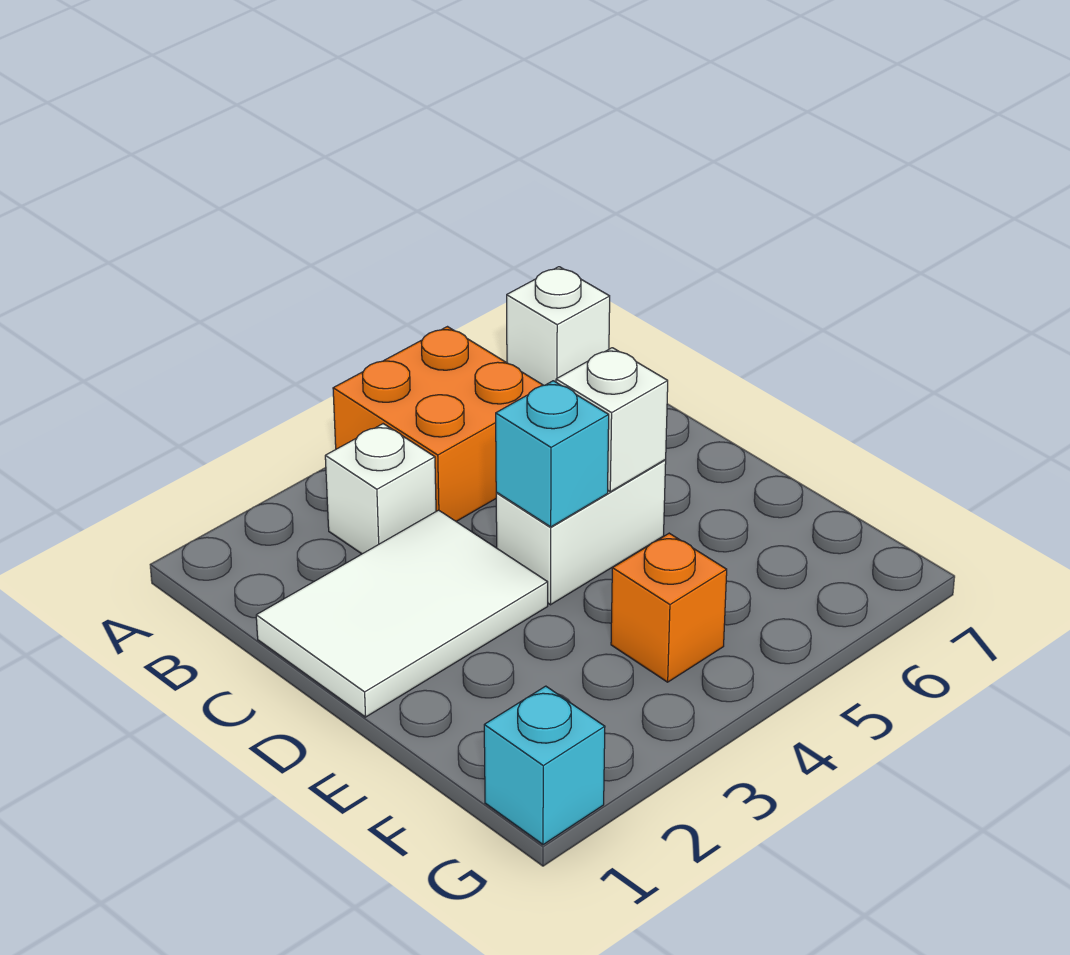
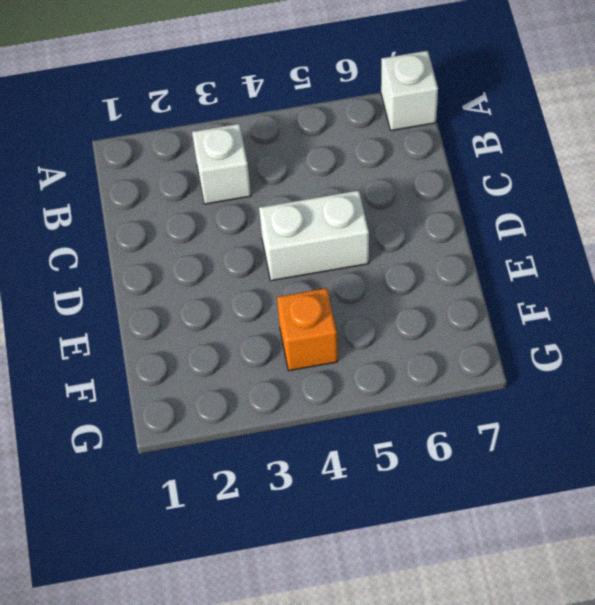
none -> orange brick A4:B5 level 1
none -> white tile C1:D3 level 1

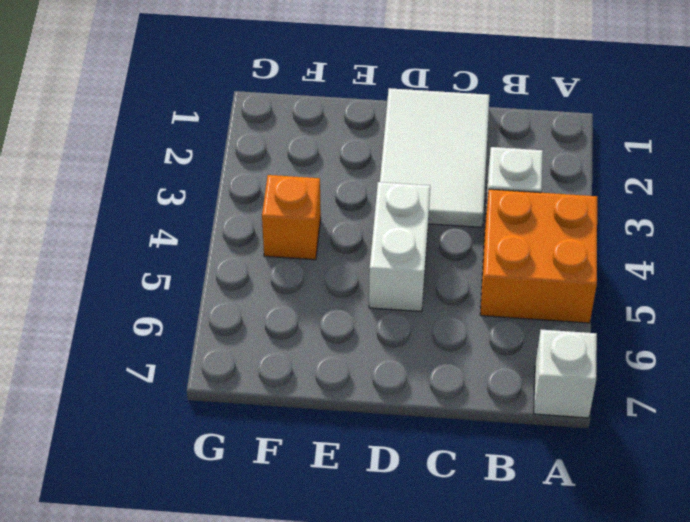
none -> cyan brick G1 level 1
none -> cyan brick D4 level 2

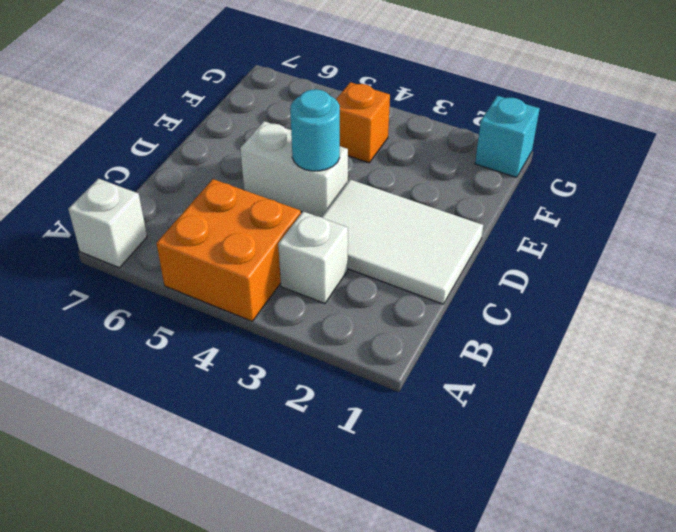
cyan round brick D4 level 2 -> cyan brick D4 level 2
none -> white brick D5 level 2

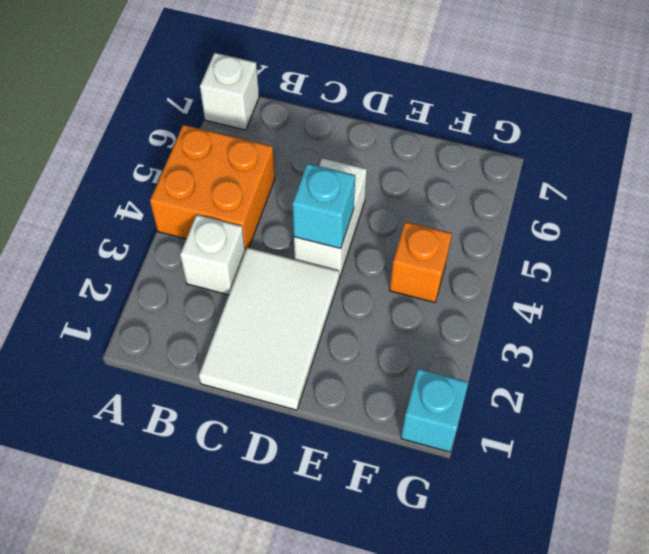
none -> white brick D5 level 2

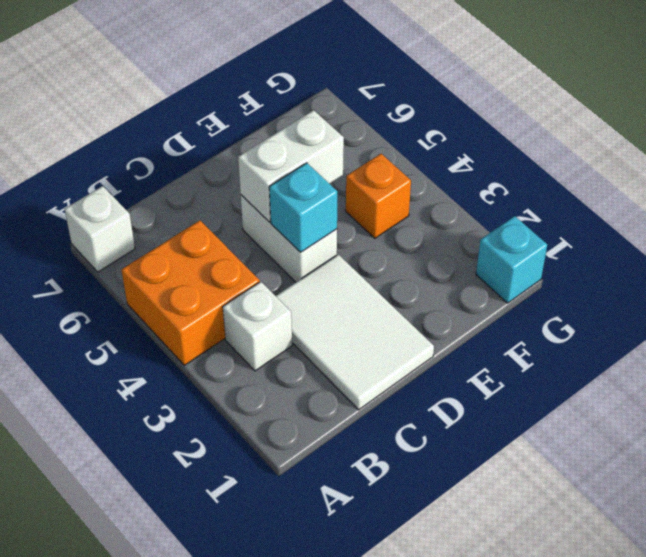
white brick D5:E5 level 2 -> white brick D5 level 2

